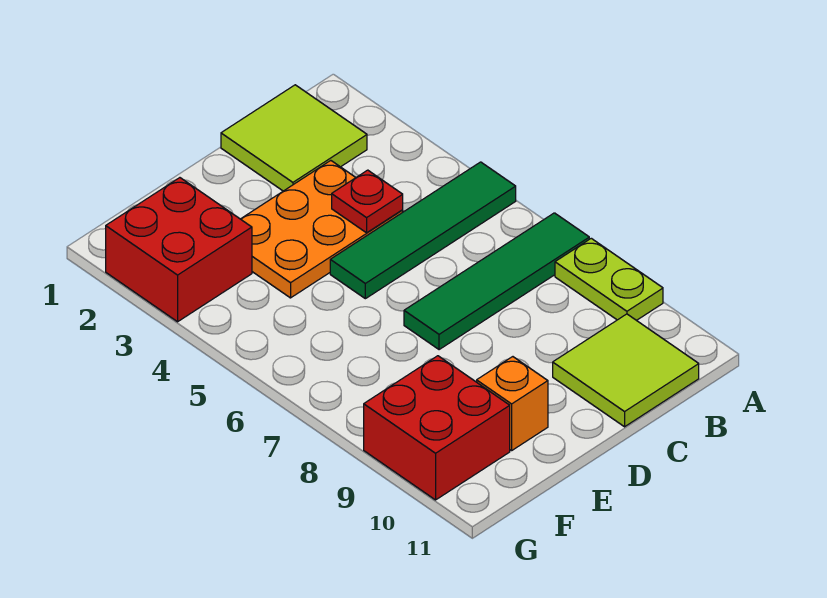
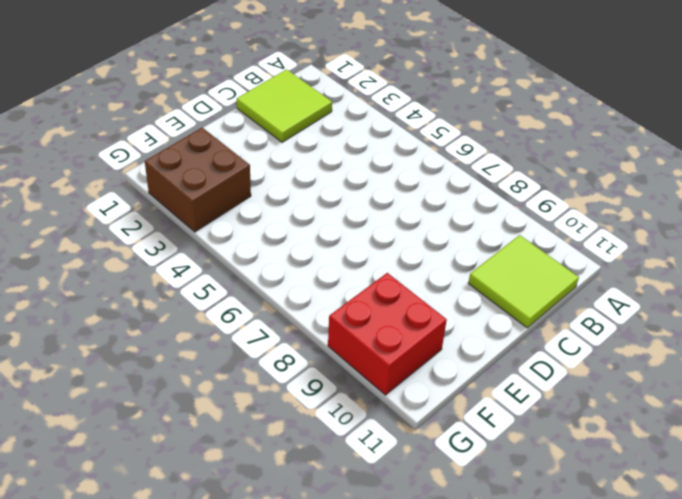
brown brick F2:G3 level 1 -> red brick F2:G3 level 1
none -> green tile A5:D5 level 1
none -> green tile A7:D7 level 1

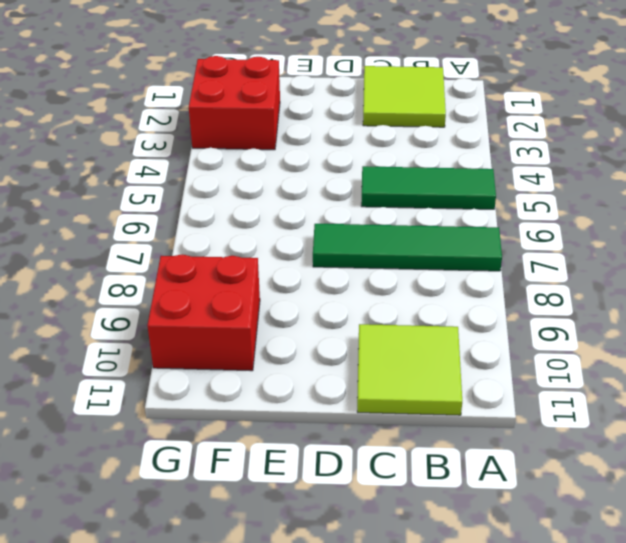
green tile A5:C5 level 1 -> green tile A5:D5 level 1
none -> lime plate A8:A9 level 1
none -> orange plate C3:E4 level 1

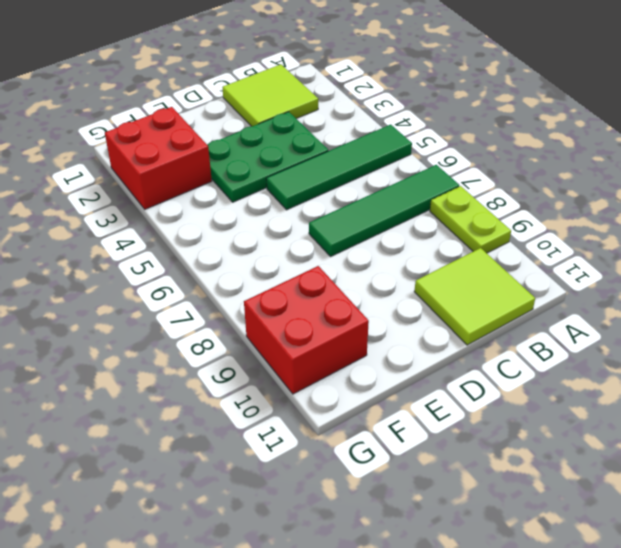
green plate C3:E4 level 1 -> orange plate C3:E4 level 1
none -> orange brick E10 level 1
none -> red plate C4 level 2

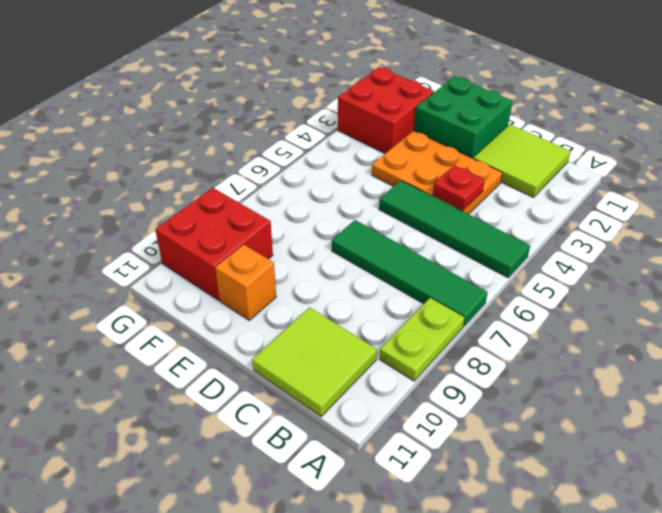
green brick D1:E2 level 1 -> none

